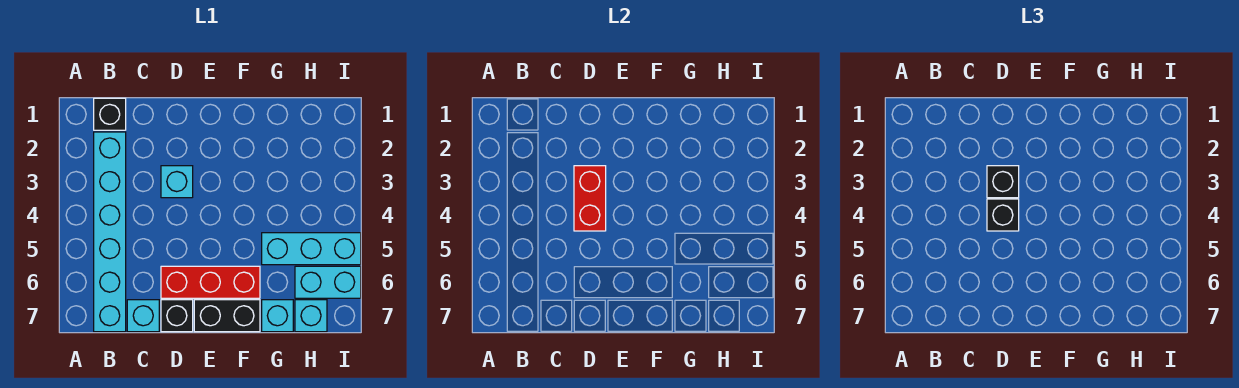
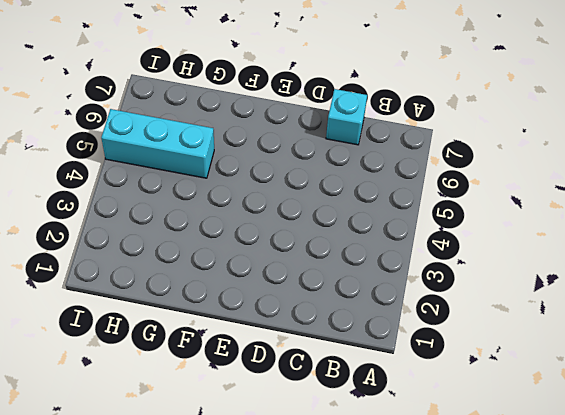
none -> black brick B1 level 1
none -> cyan brick B2:B7 level 1
none -> cyan brick D3 level 1

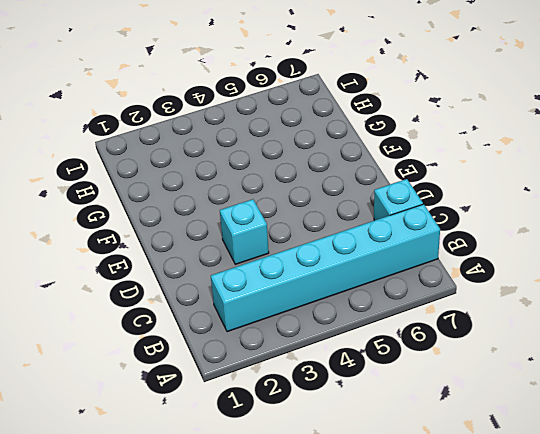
none -> black brick B1 level 1
none -> red brick D6:F6 level 1
none -> black brick D7 level 1

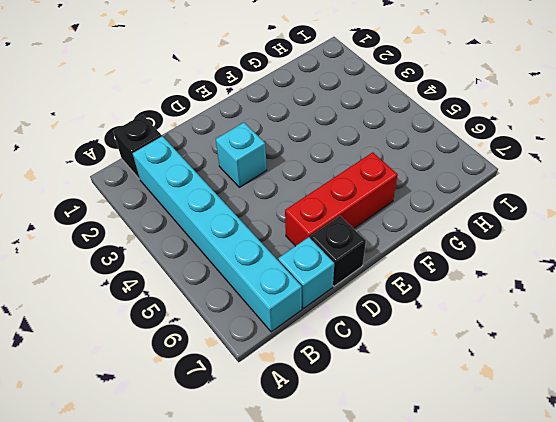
none -> black brick E7:F7 level 1
none -> cyan brick G5:I5 level 1
none -> cyan brick G7 level 1

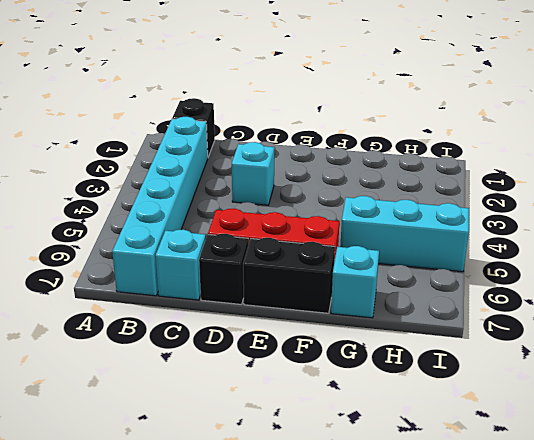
none -> cyan brick H6:I6 level 1
none -> cyan brick H7 level 1
none -> red brick D3:D4 level 2

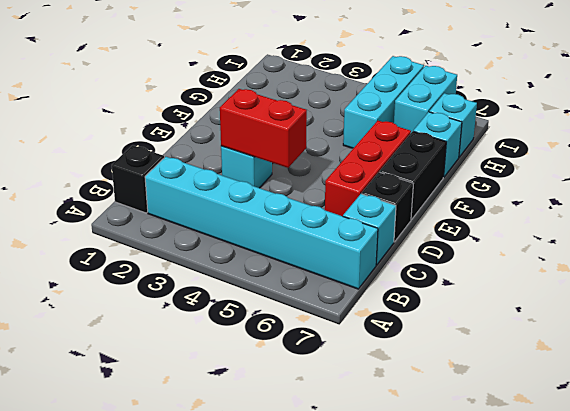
none -> black brick D3 level 3
none -> black brick D4 level 3

